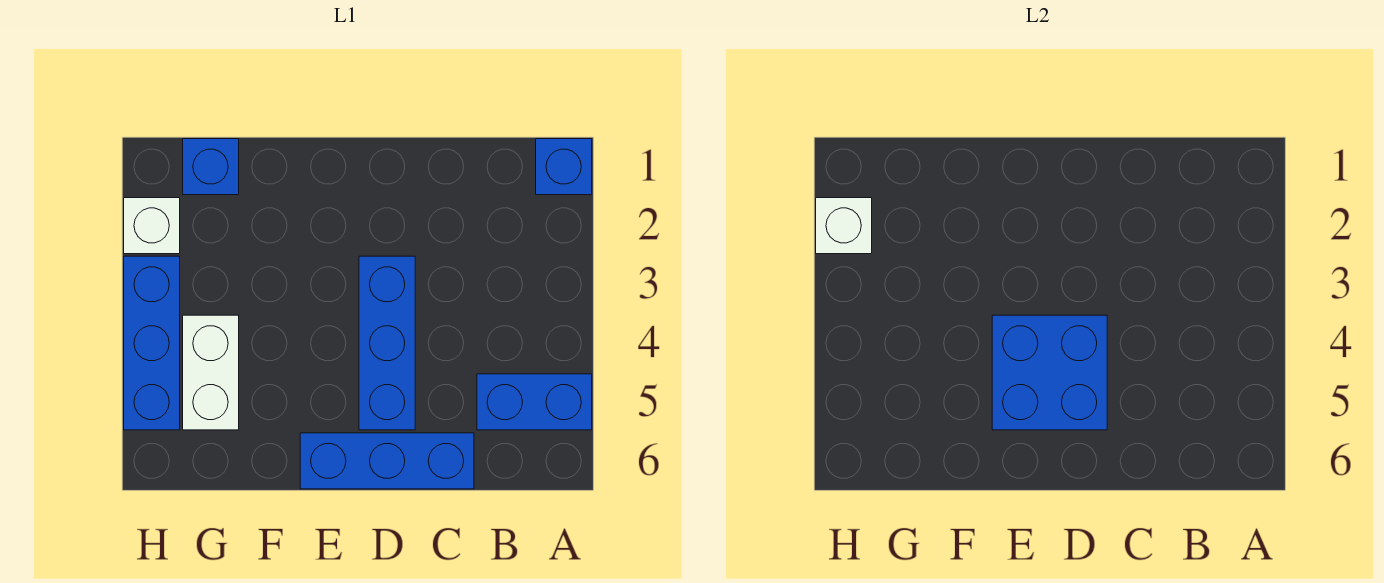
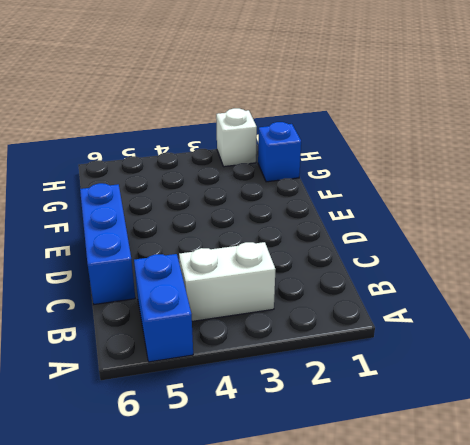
white brick B3:B4 level 1 -> white brick G4:G5 level 1
none -> blue brick A1 level 1
none -> blue brick D3:D5 level 1

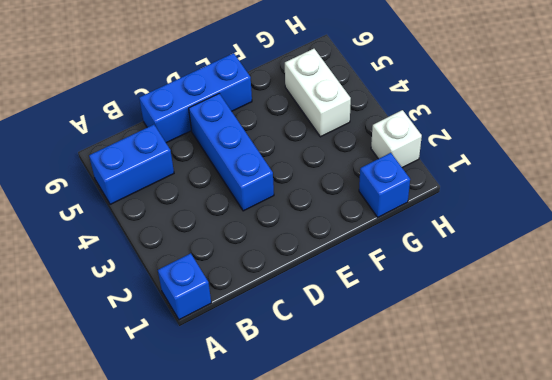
none -> blue brick H3:H5 level 1
none -> blue brick D4:E5 level 2

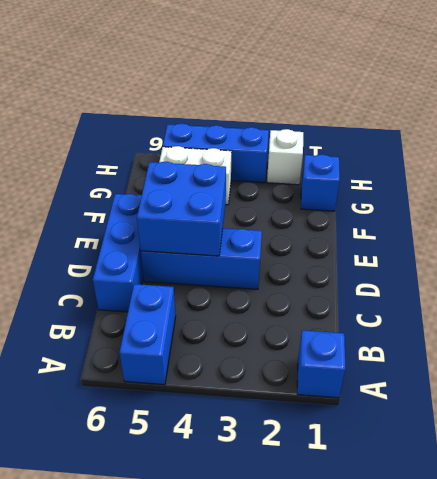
none -> white brick H2 level 2

